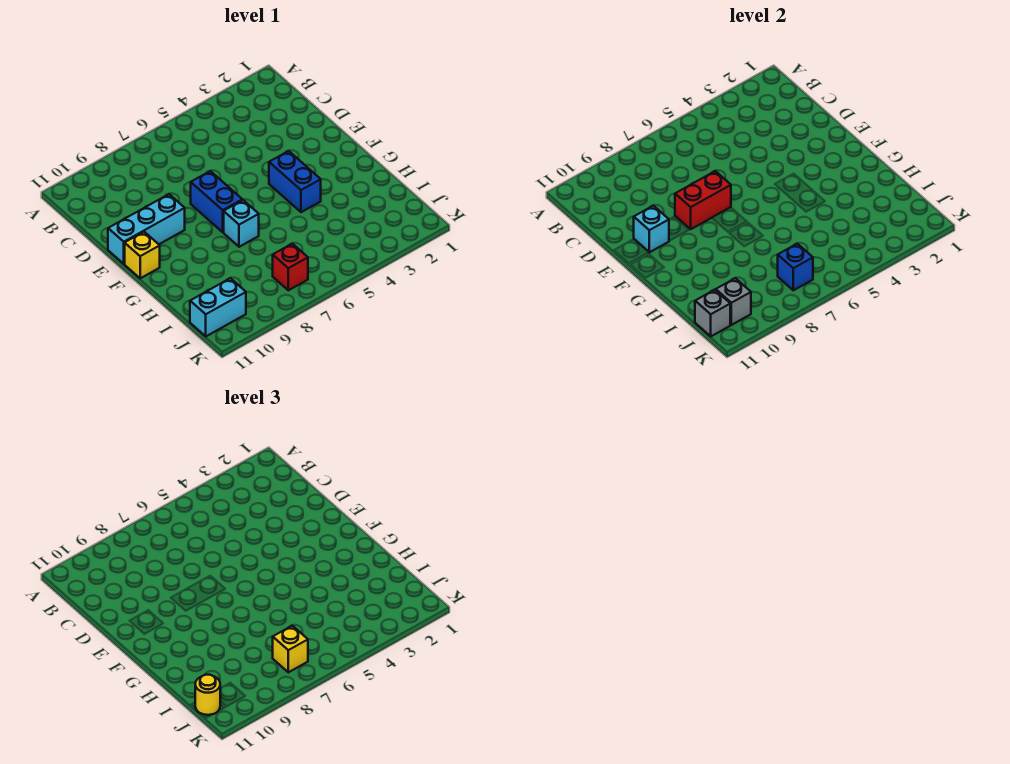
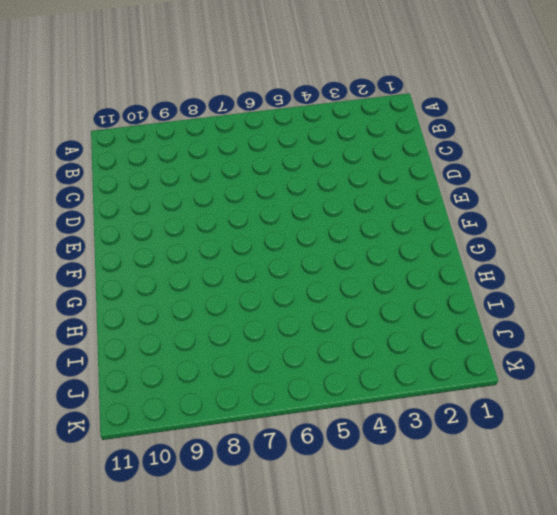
none -> blue brick E7:F7 level 1
none -> cyan brick E9:E11 level 1
none -> blue brick F4:G4 level 1

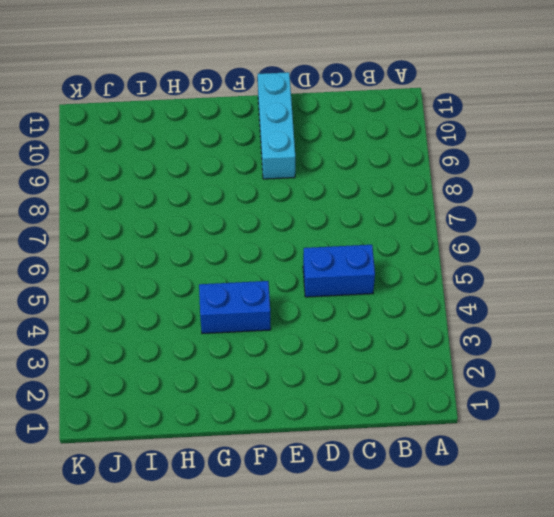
blue brick C5:D5 level 1 -> blue brick E7:F7 level 1
none -> yellow brick F11 level 1
none -> cyan brick G7 level 1
none -> red brick J7 level 1

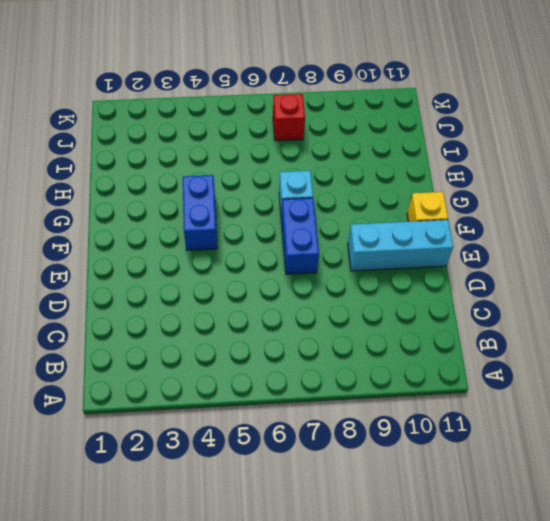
none -> cyan brick J10:J11 level 1
none -> red brick E7:E8 level 2
none -> cyan brick E10 level 2

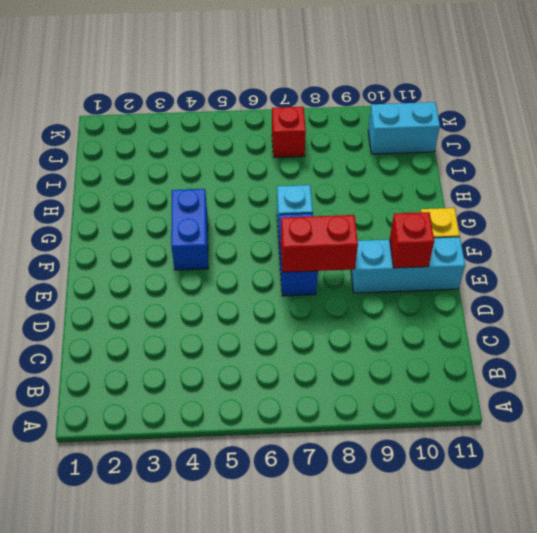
red brick E10 level 2 -> cyan brick E10 level 2
none -> blue brick J7 level 2
none -> grey brick J10 level 2
none -> grey brick J11 level 2

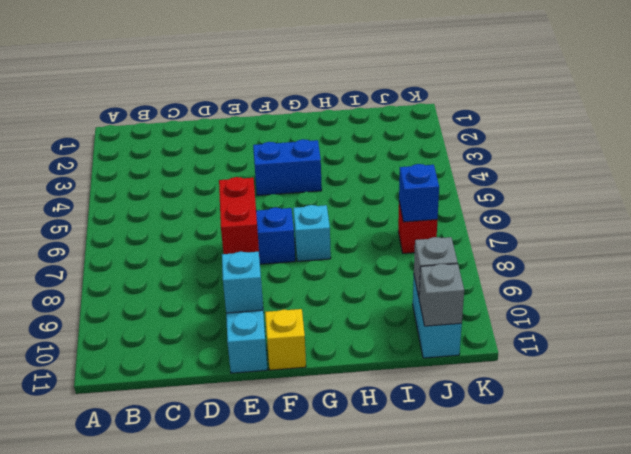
none -> yellow brick J7 level 3
none -> yellow round brick J11 level 3

